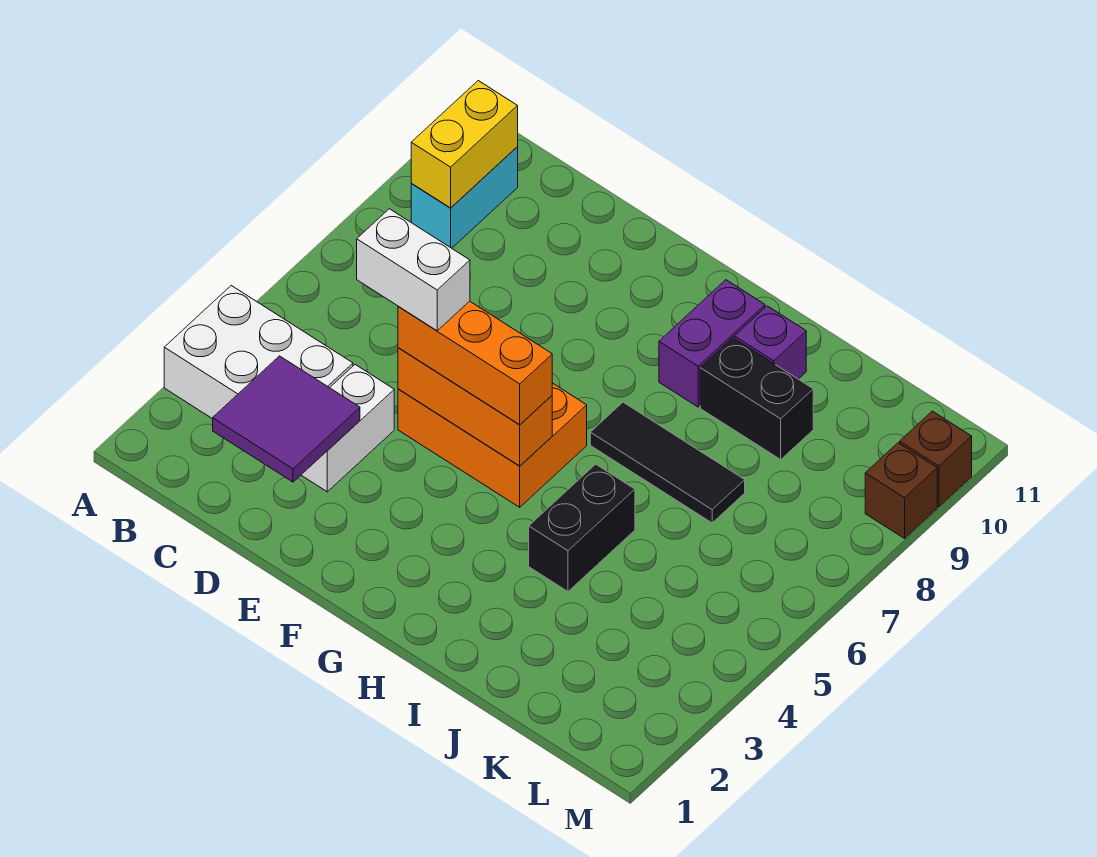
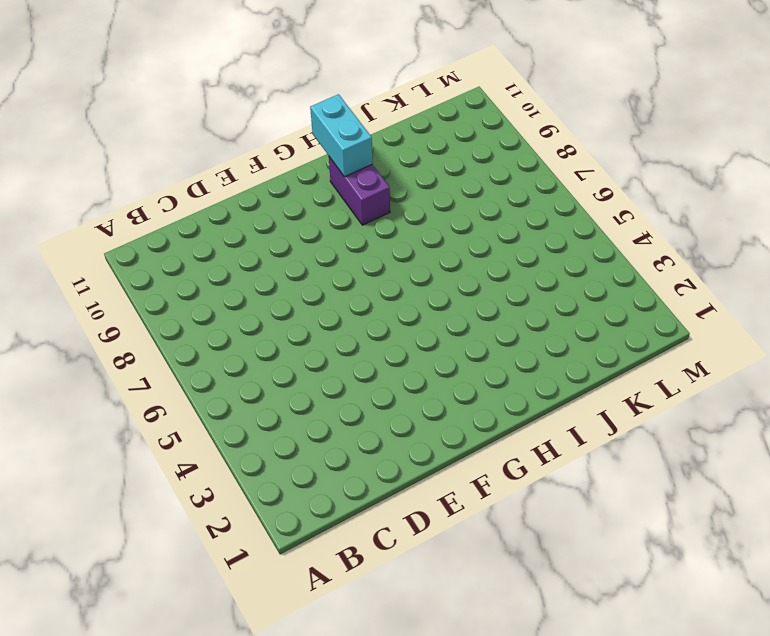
cyan brick H10:H11 level 2 -> cyan brick B9:B10 level 1
none -> white brick A3:C4 level 1
none -> white brick D3:D4 level 1
none -> orange brick E5:G6 level 1

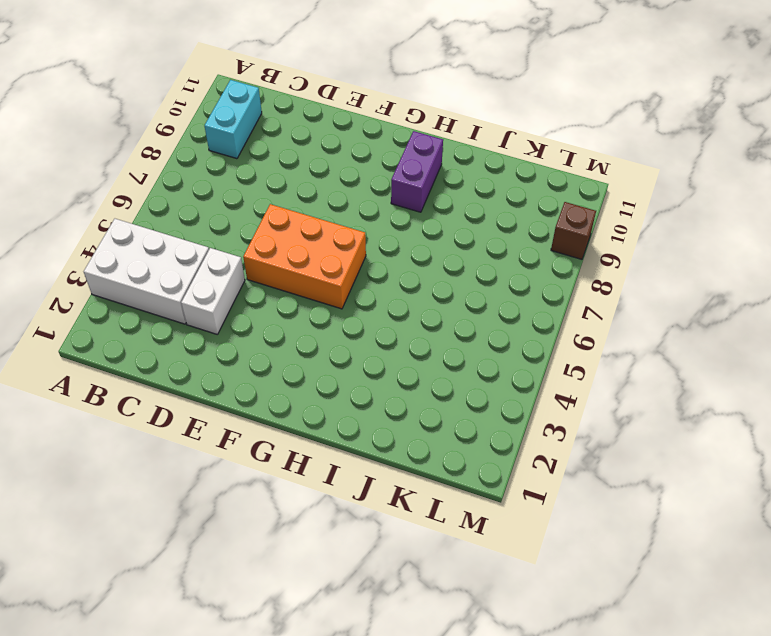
none -> black tile H7:J7 level 1
none -> black brick I4:I5 level 1
none -> black brick I9:J9 level 1

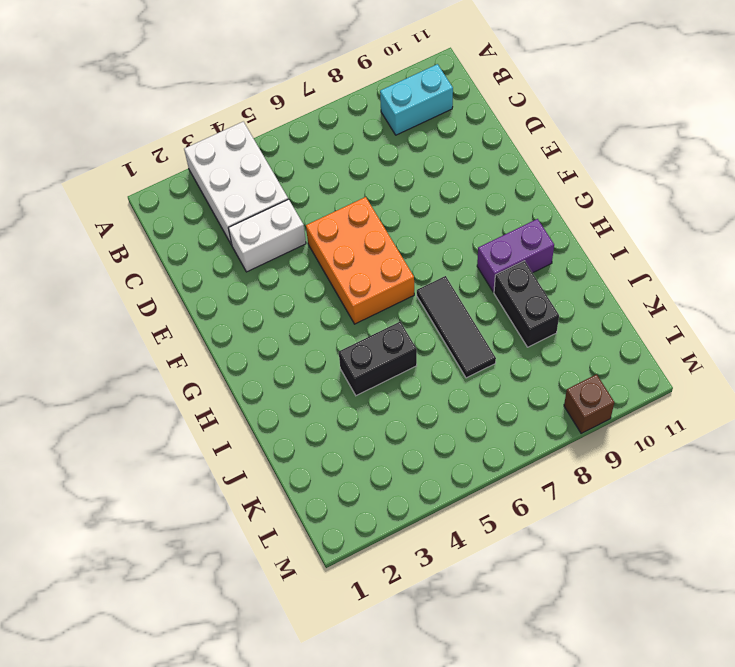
none -> purple brick I10 level 1
none -> brown brick M10 level 1
none -> yellow brick B9:B10 level 2

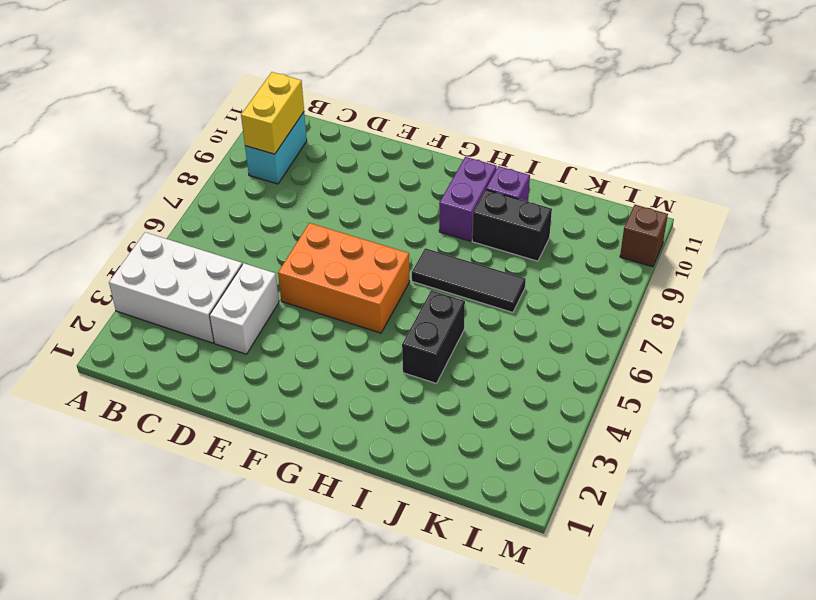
none -> brown brick M9 level 1
none -> purple tile C2:D3 level 2
none -> orange brick E5:G5 level 2

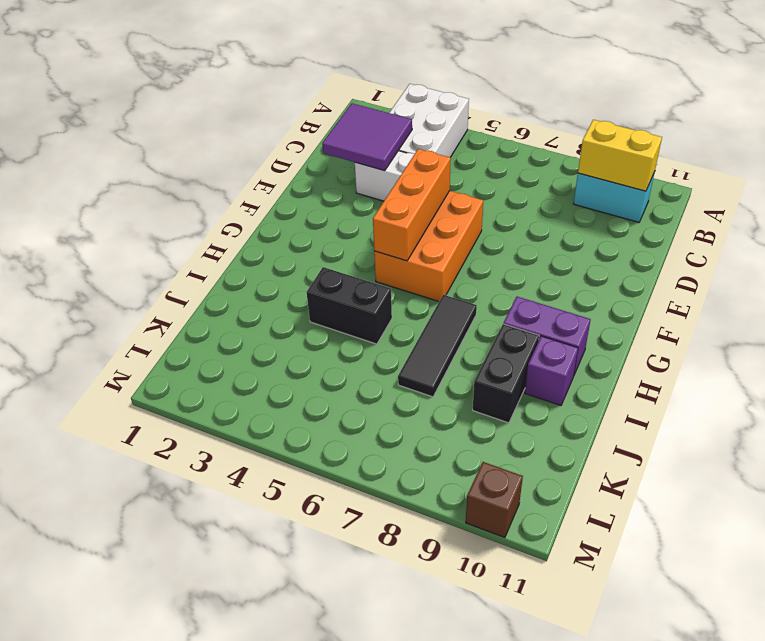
none -> brown brick M9 level 1
none -> orange brick E5:G5 level 3
none -> white brick D5:E5 level 4

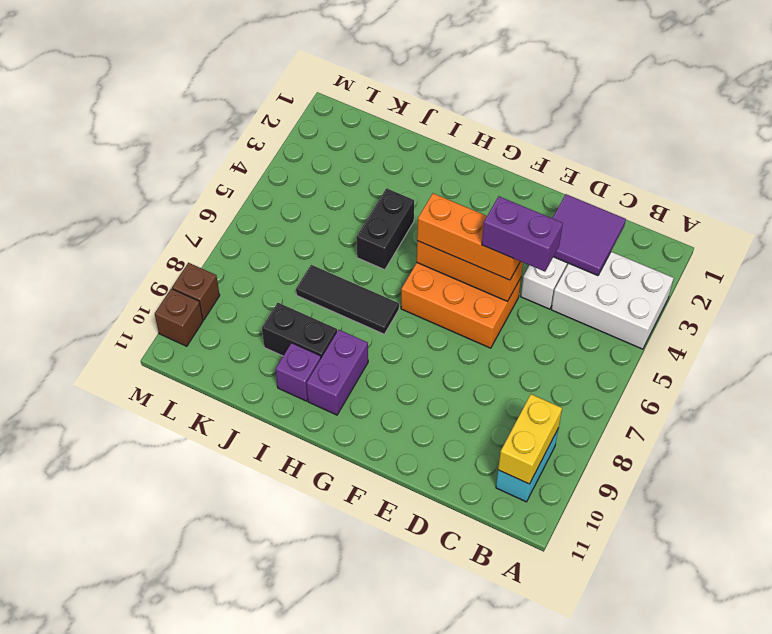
purple brick D5:E5 level 4 -> white brick D5:E5 level 4

